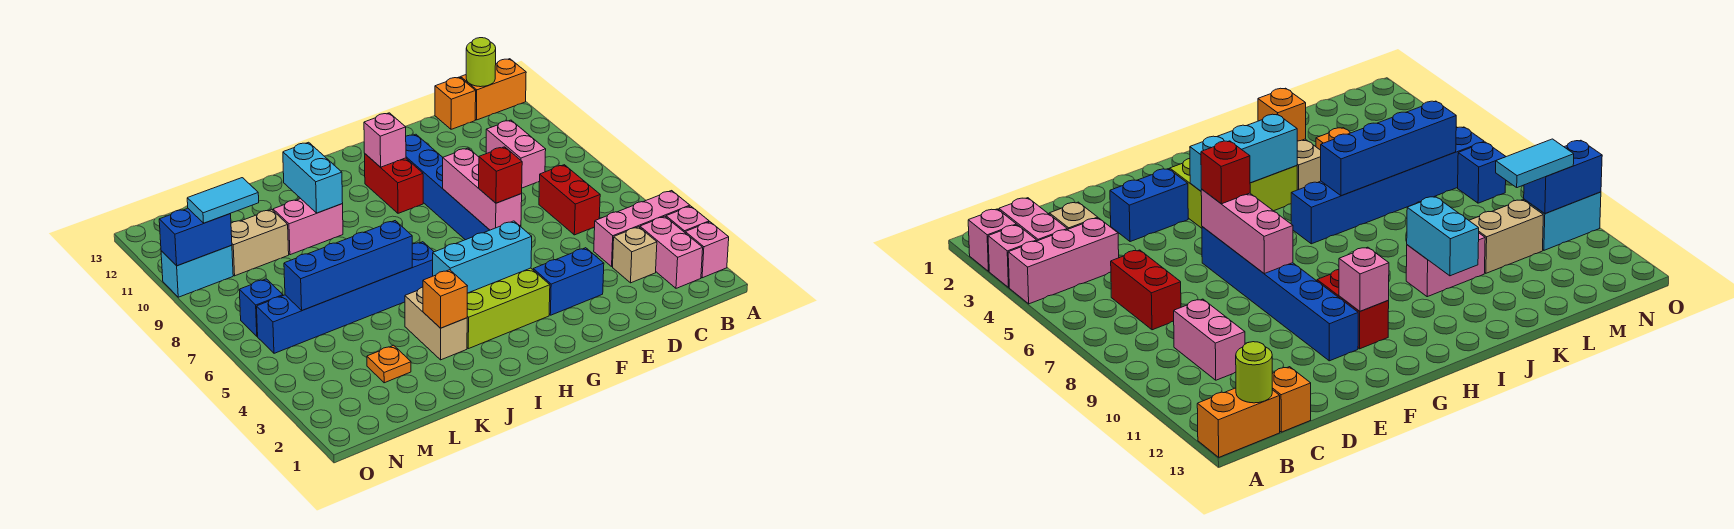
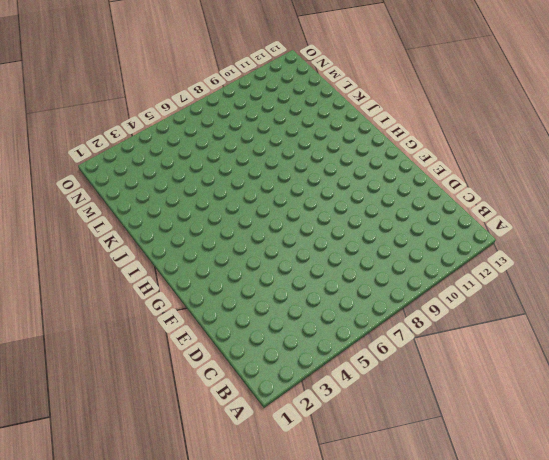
none -> pink brick A2 level 1
none -> pink brick A3 level 1
none -> pink brick A4:C4 level 1
none -> orange brick A13:B13 level 1

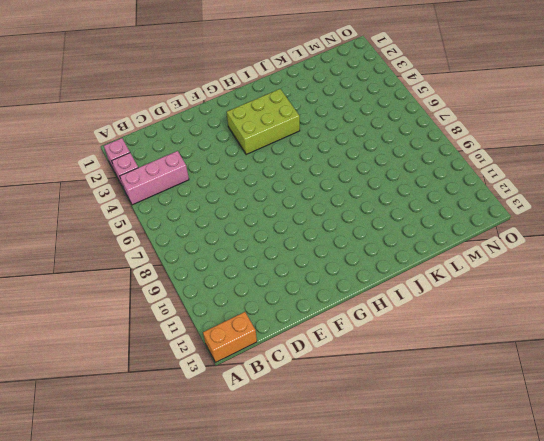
none -> pink brick B2:B3 level 1
none -> tan brick C3 level 1
none -> red brick C6:C7 level 1
none -> pink brick C9:C10 level 1

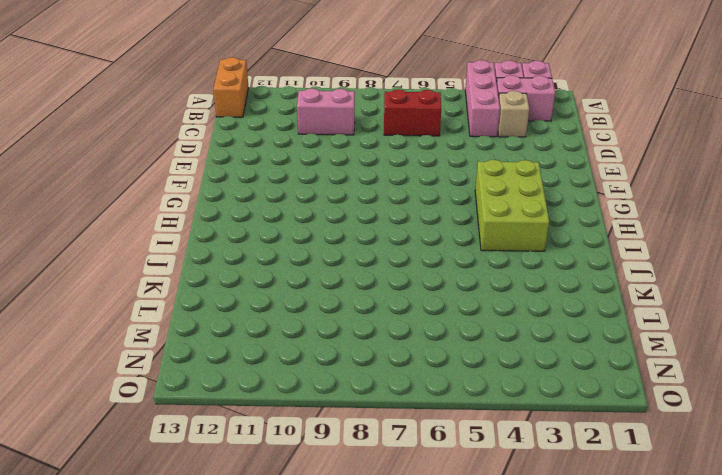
none -> orange brick C13 level 1
none -> blue brick E3:F3 level 1
none -> blue brick F6:F11 level 1
none -> red brick G10:G11 level 1

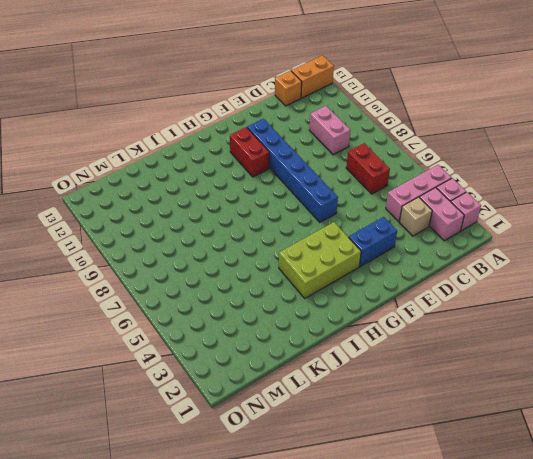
none -> blue brick I6:N6 level 1
none -> tan brick J3:J4 level 1
none -> pink brick J10:K10 level 1
none -> orange plate L3 level 1

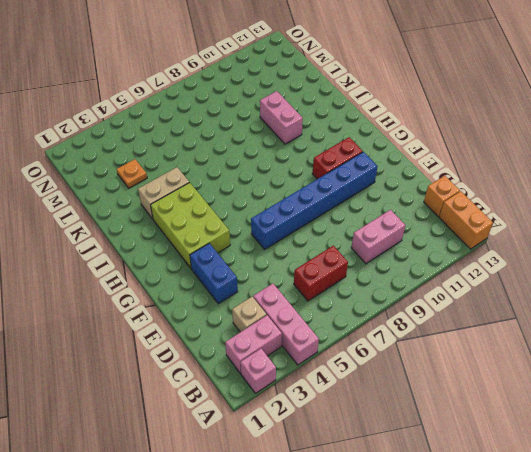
none -> pink brick A3 level 1
none -> blue brick I6:N6 level 1
none -> tan brick L10:M10 level 1
none -> blue brick N7 level 1

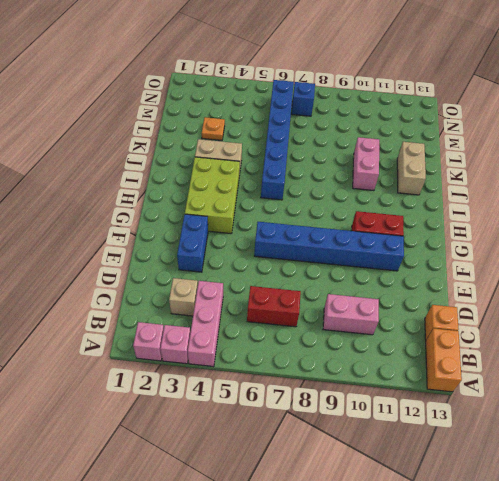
tan brick J12:K12 level 1 -> tan brick L10:M10 level 1
none -> pink brick B2:B3 level 1
none -> cyan brick N10:O10 level 1
none -> lime round brick B13 level 2
none -> pink brick F6:F8 level 2

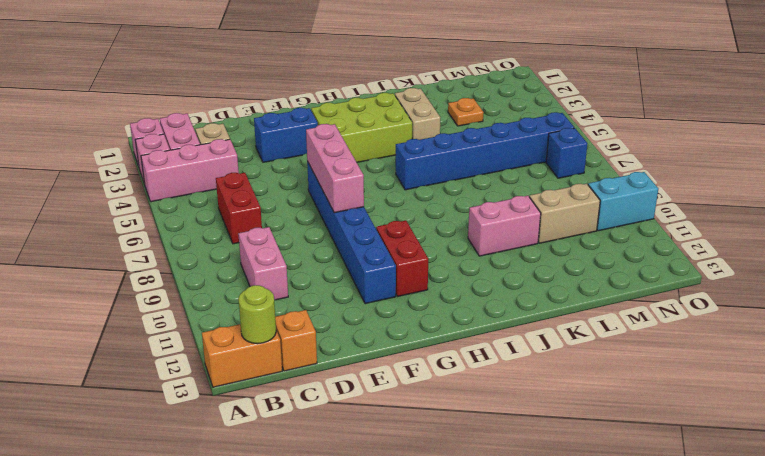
none -> cyan brick G4:I4 level 2
none -> pink brick G11 level 2
none -> orange brick J3 level 2
none -> blue brick J6:M6 level 2

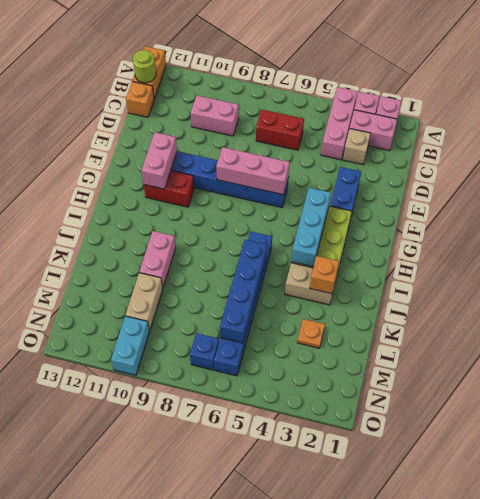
pink brick F11:G11 level 2 -> pink brick G11 level 2
none -> cyan brick J10:J11 level 2
none -> blue brick N10:O10 level 2
none -> red brick F6 level 3
none -> cyan tile M10:N10 level 3

